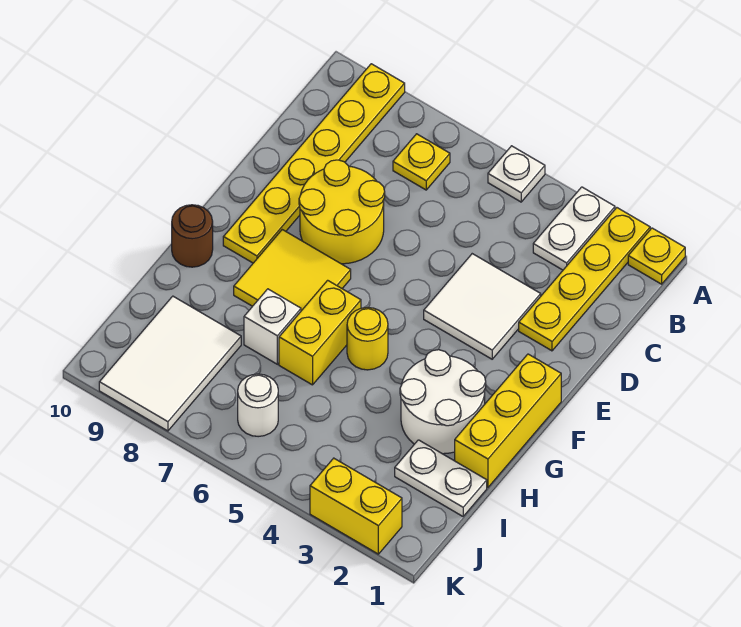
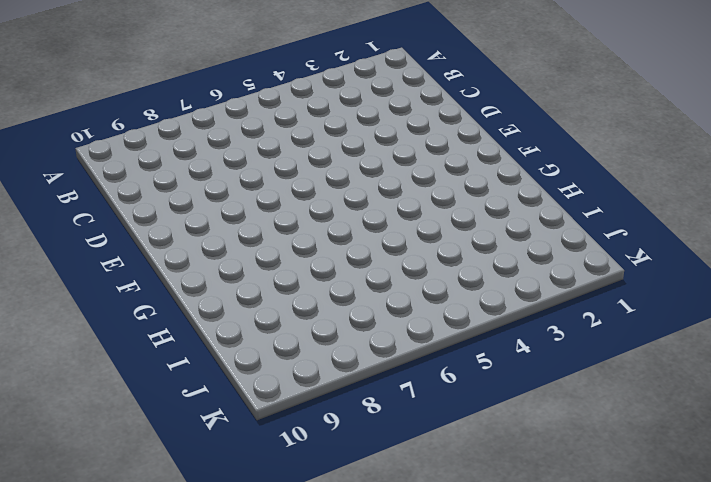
none -> yellow plate A1 level 1
none -> yellow plate A2:D2 level 1
none -> white plate A3:B3 level 1

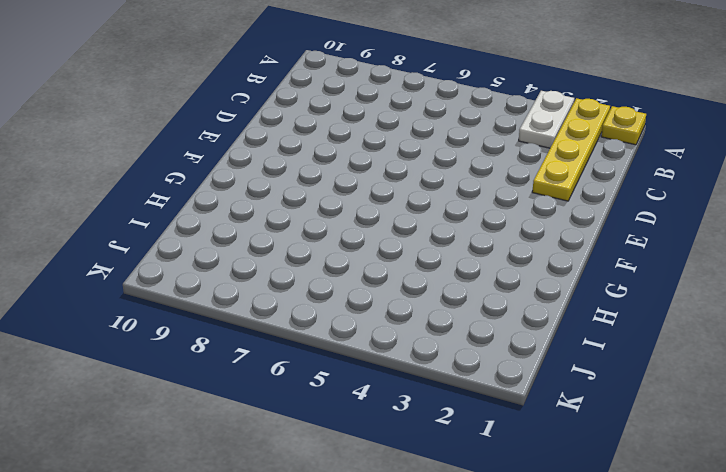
none -> white plate A5 level 1
none -> yellow plate A9:F9 level 1
none -> yellow plate B7 level 1

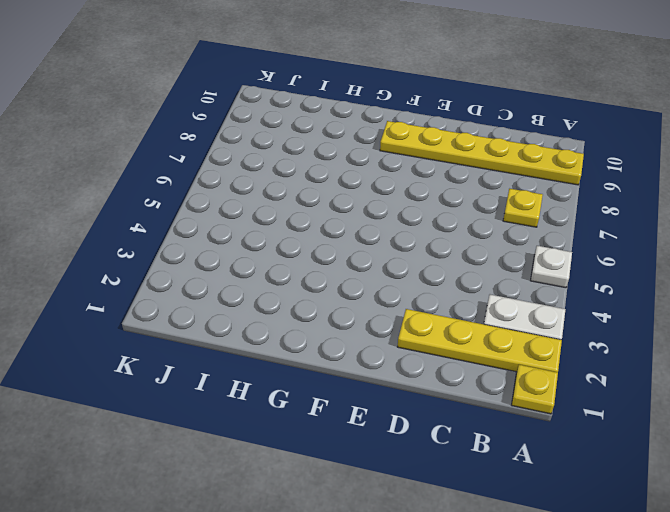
none -> white tile D3:E4 level 1
none -> yellow round brick D7:E8 level 1
none -> yellow brick F1:H1 level 1

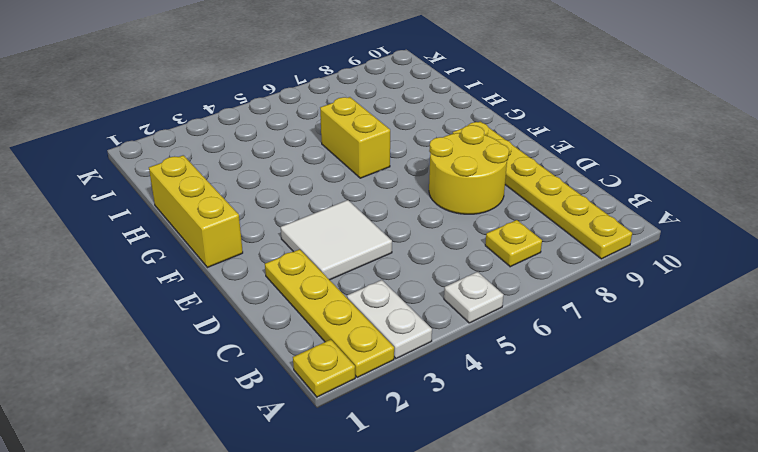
none -> yellow tile F7:G8 level 1
none -> white round brick G2:H3 level 1
none -> yellow round brick G5 level 1

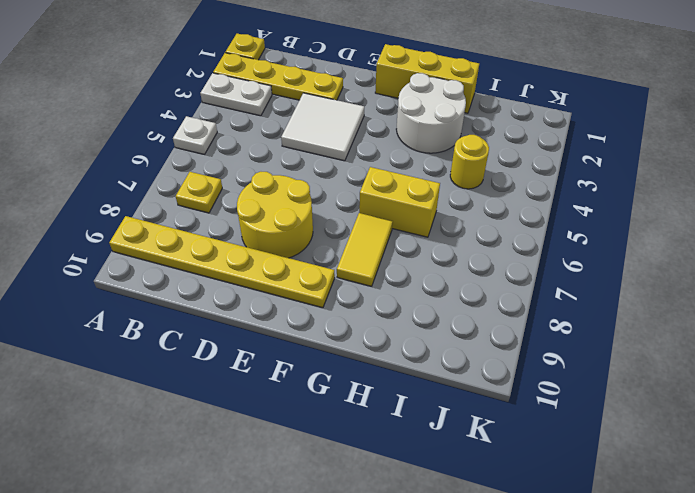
yellow tile G7:G8 level 1 -> yellow tile F7:G8 level 1
yellow round brick I4 level 1 -> yellow round brick G5 level 1
none -> brown round brick G10 level 1
none -> white brick H7 level 1
none -> white plate I1:I2 level 1

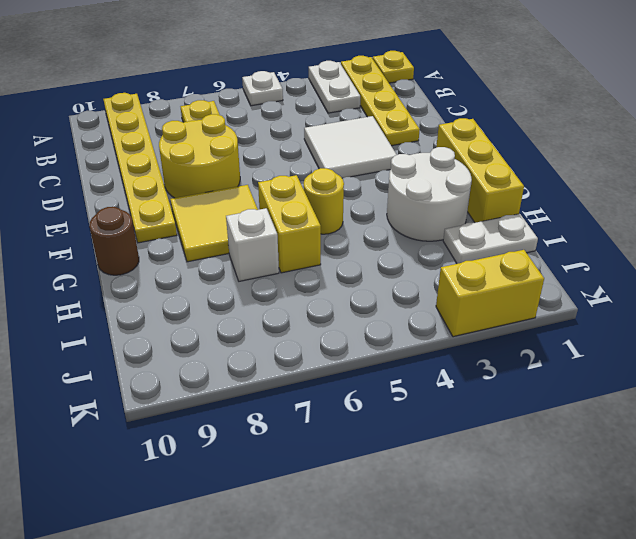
none -> white tile I8:K9 level 1
none -> white round brick J6 level 1

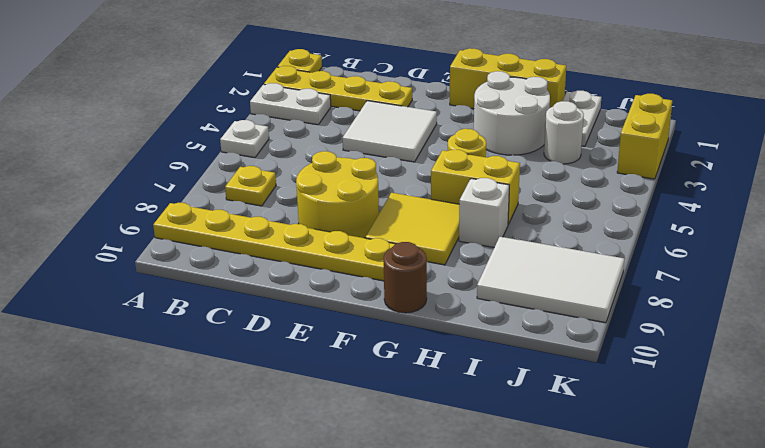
white round brick I3 level 1 -> white round brick J6 level 1

